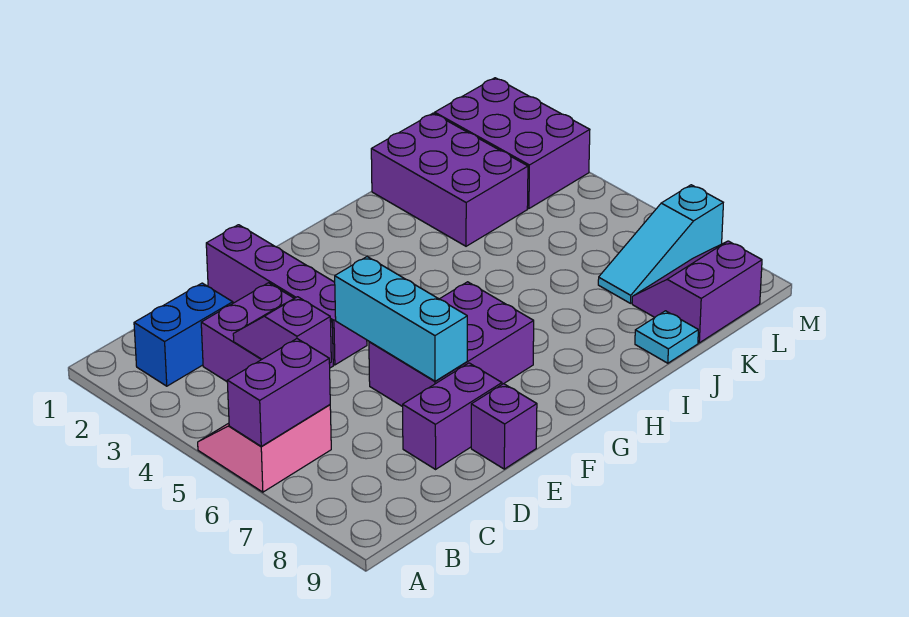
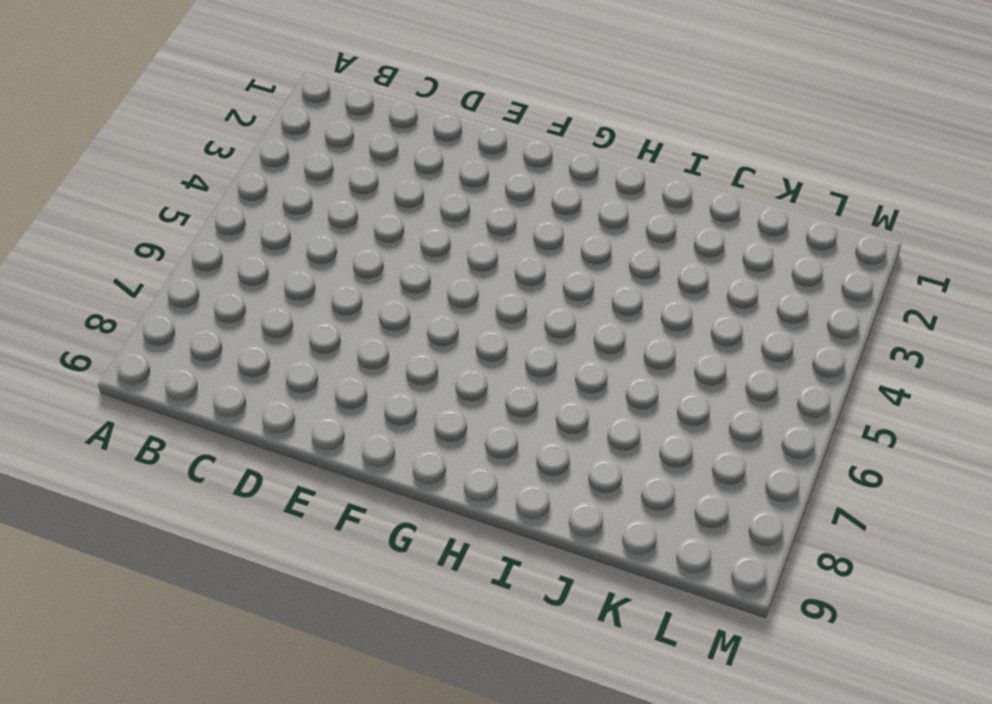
none -> pink slope A5:B6 level 1 top 6
none -> blue brick B2:C2 level 1
none -> purple brick C3:D4 level 1

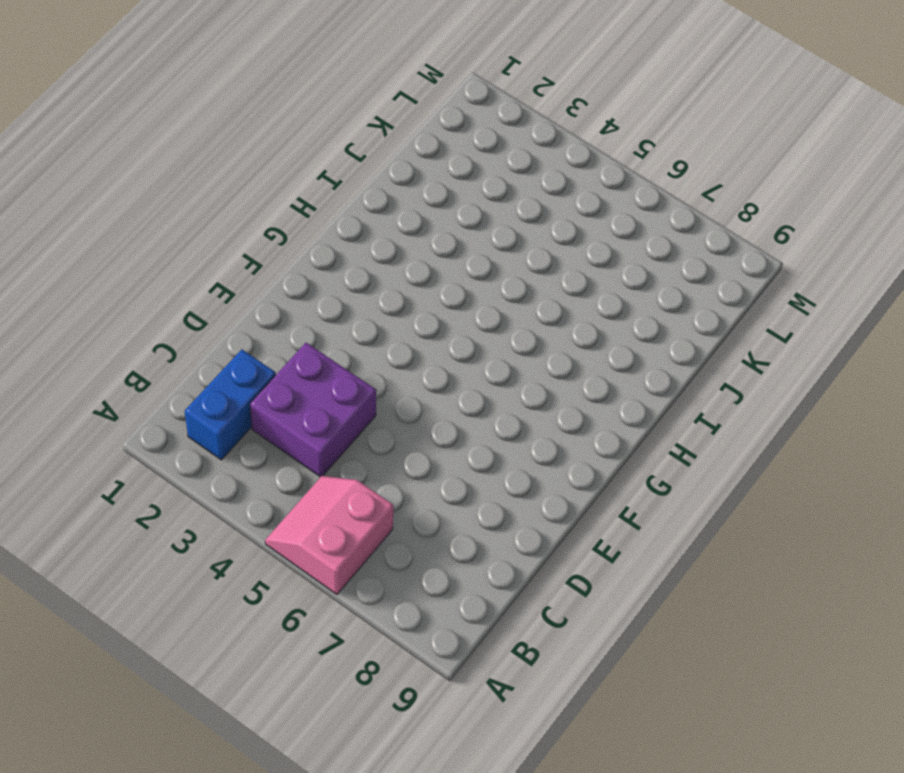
none -> purple brick D8:E8 level 1
none -> purple brick E1:E4 level 1
none -> purple brick E6:G7 level 1

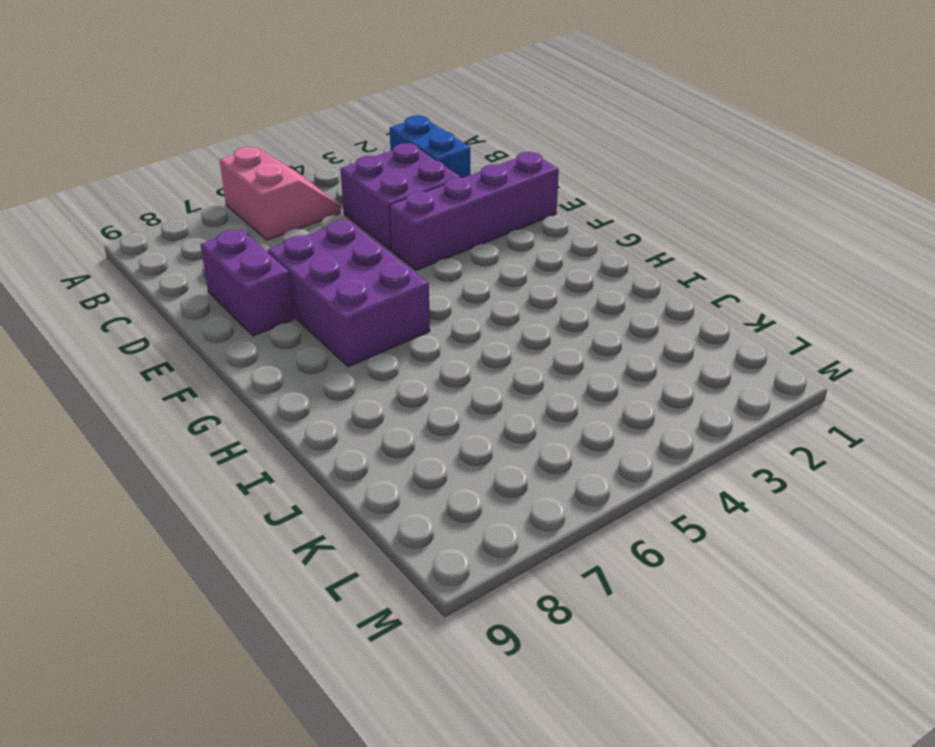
none -> purple brick E9 level 1
none -> purple brick J1:K3 level 1
none -> cyan plate J9 level 1

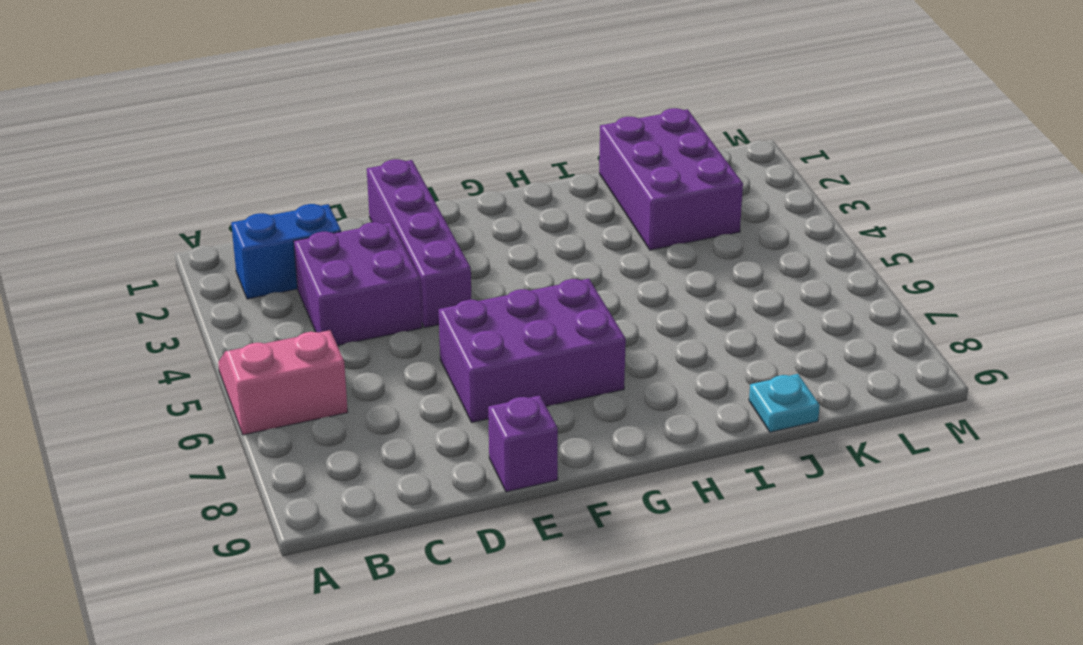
none -> purple brick D8:E8 level 1
none -> cyan slope K7:M7 level 1 top M
none -> purple slope K8:L9 level 1 top 9

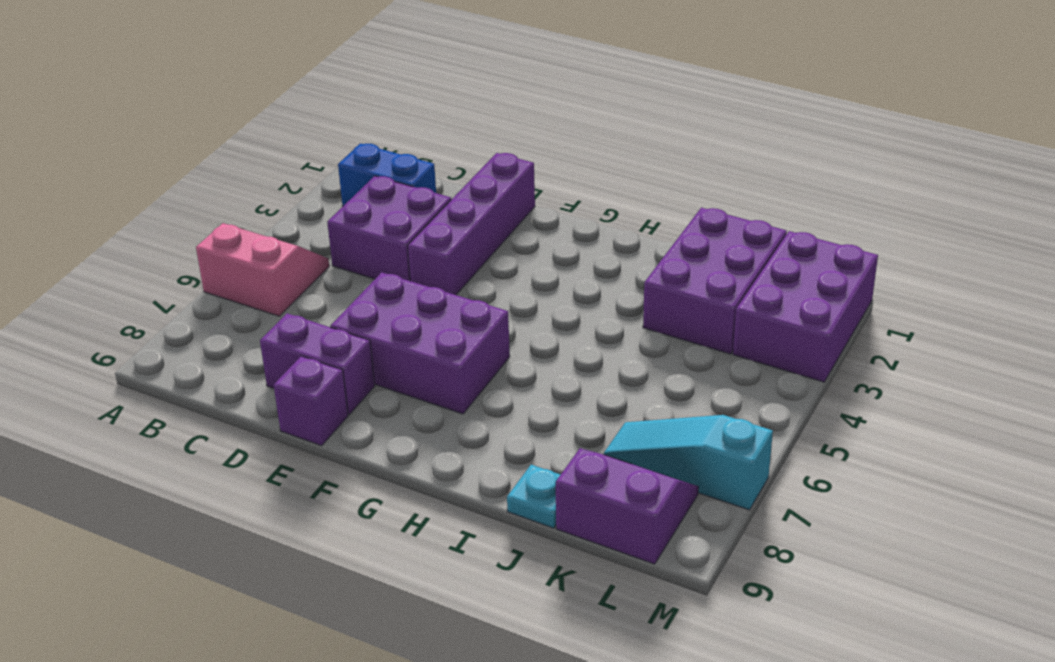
none -> purple brick A6:B6 level 2
none -> purple slope C4:C5 level 2 top 5
none -> cyan brick E5:E7 level 2

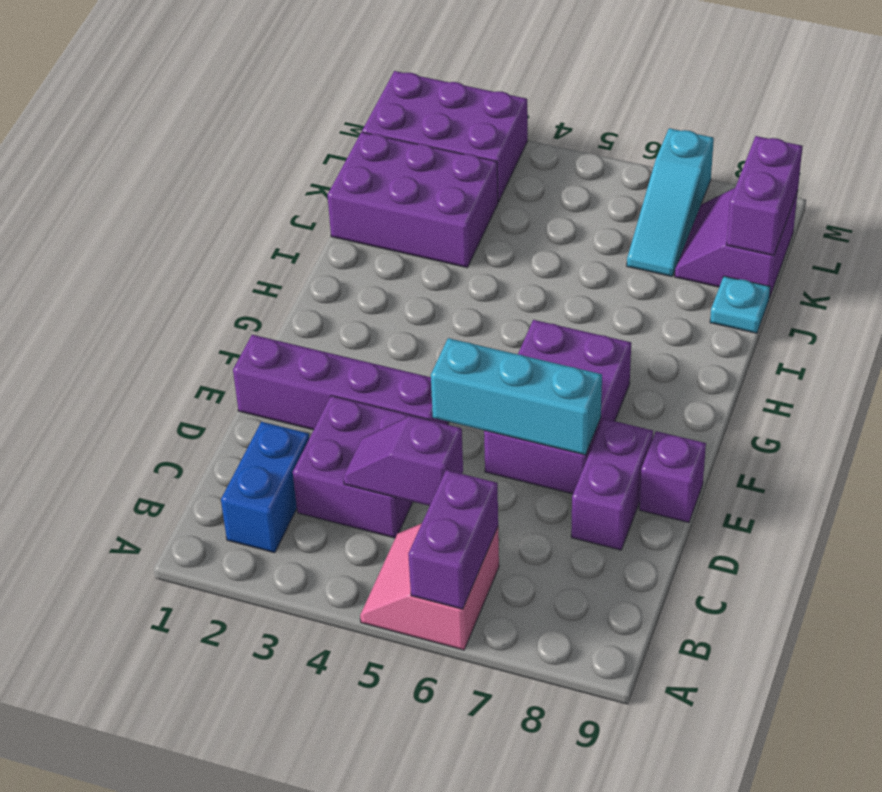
purple brick K9:L9 level 2 -> none

